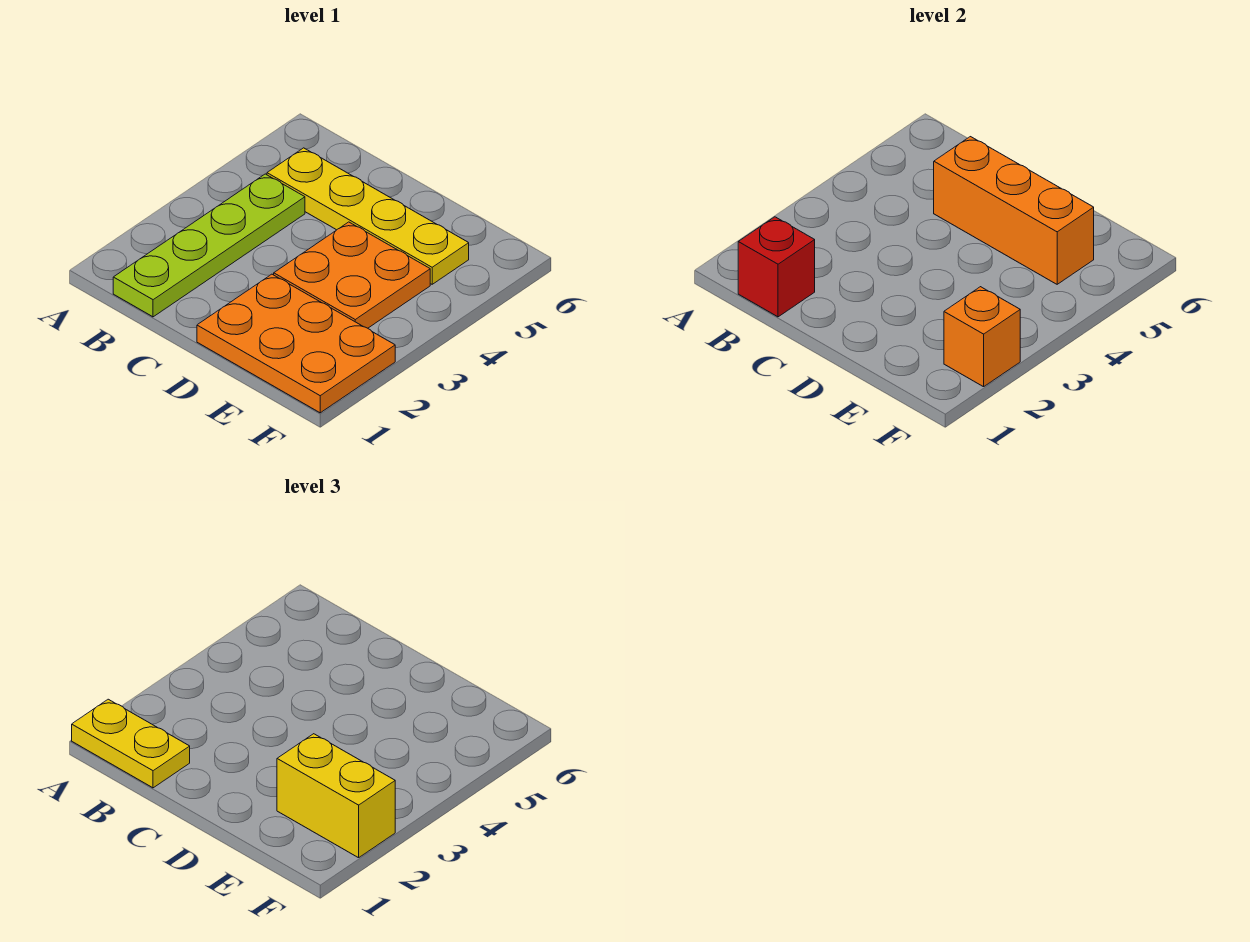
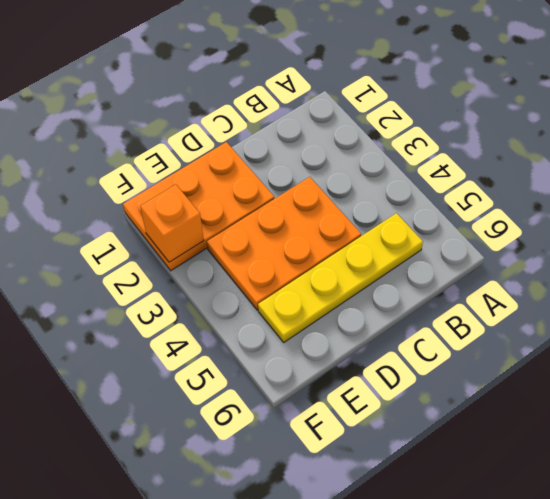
orange plate C3:E4 level 1 -> orange plate D3:E4 level 1
none -> lime plate B1:B4 level 1
none -> red brick B1 level 2

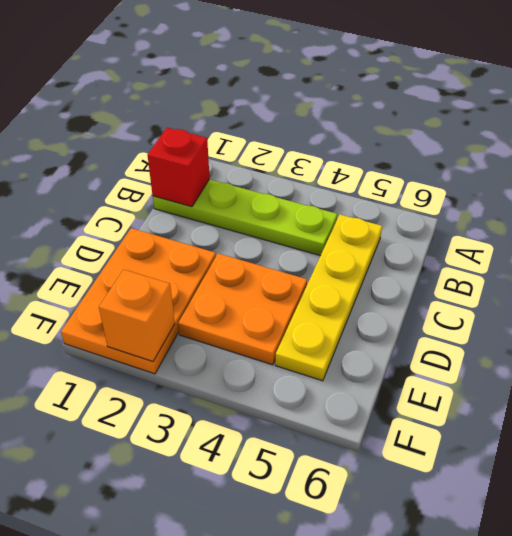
none -> orange brick C5:E5 level 2
none -> yellow plate A1:B1 level 3

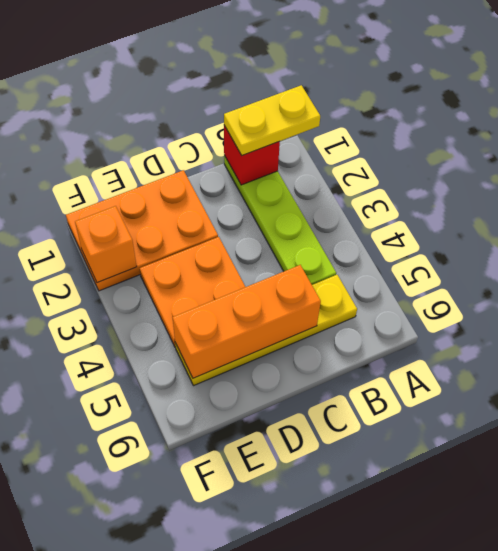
none -> yellow brick E2:F2 level 3

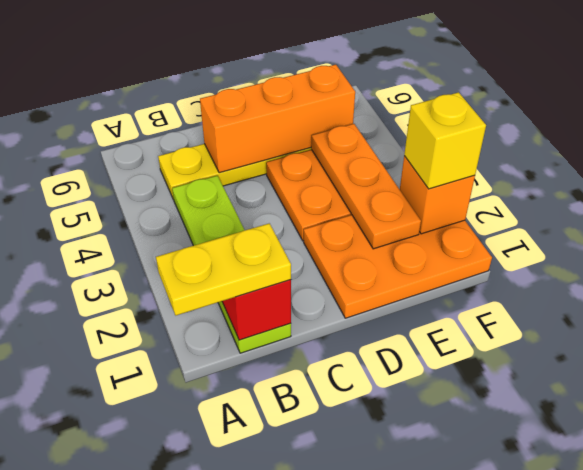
orange plate E2:E4 level 2 -> none
yellow brick F2 level 3 -> yellow brick E2:F2 level 3

